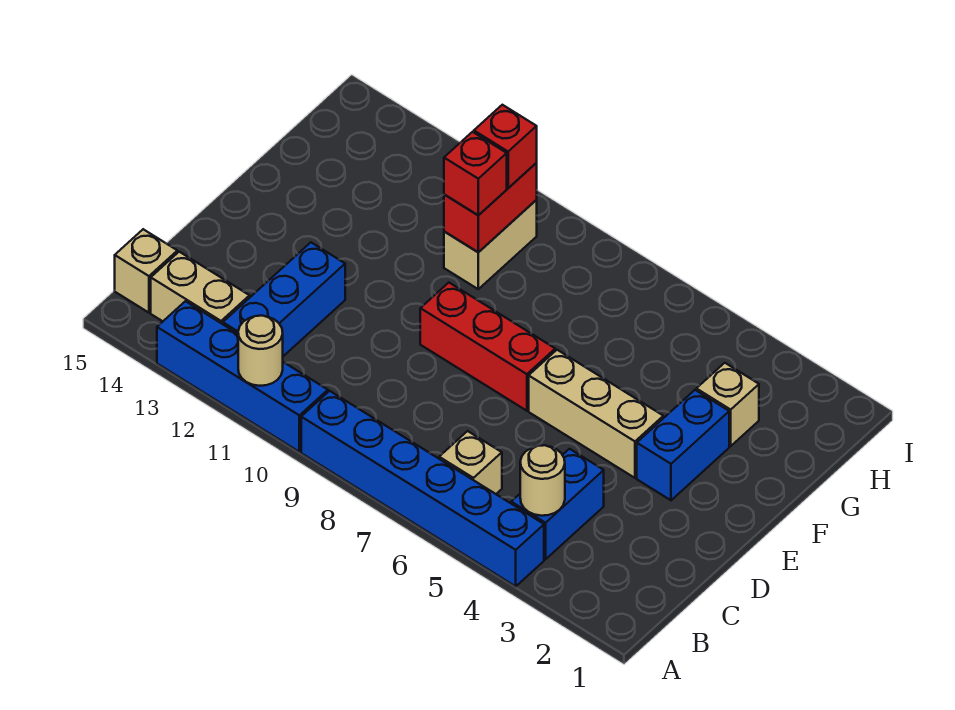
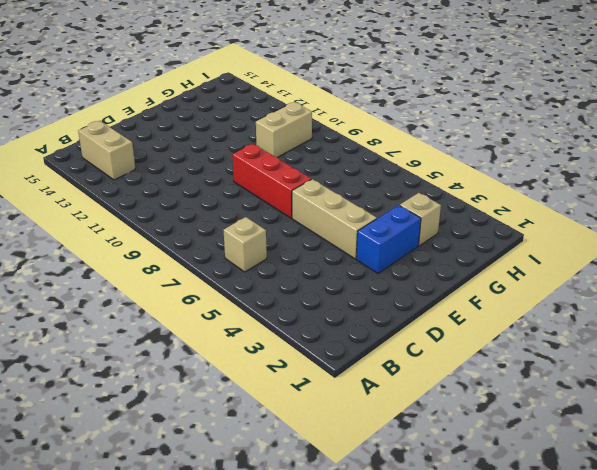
none -> blue brick A4:A9 level 1
none -> blue brick A10:A13 level 1
none -> blue brick B4:C4 level 1

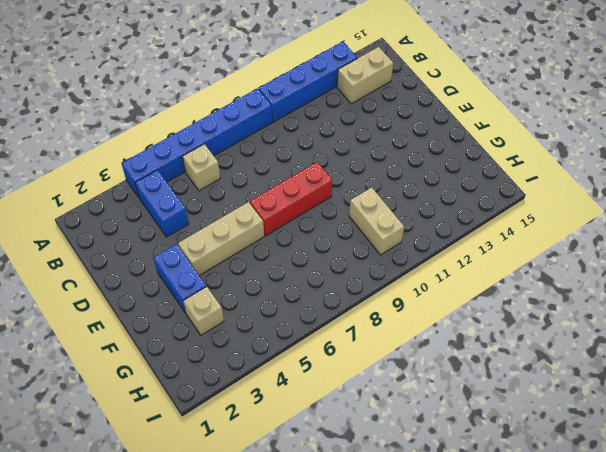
none -> blue brick B12:D12 level 1
none -> tan brick B15 level 1
none -> tan round brick A11 level 2

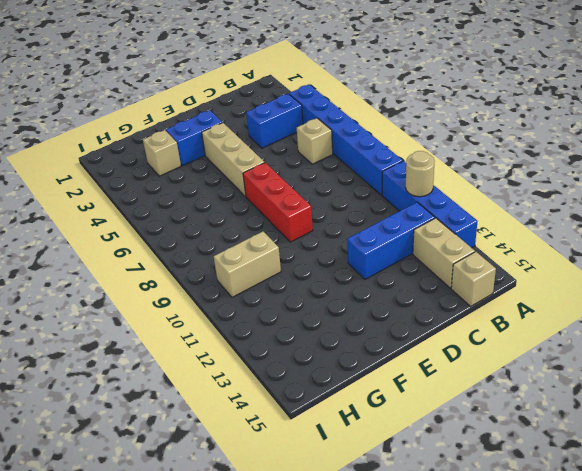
none -> tan round brick B4 level 2
none -> red brick G10:H10 level 2
none -> red brick G10 level 3

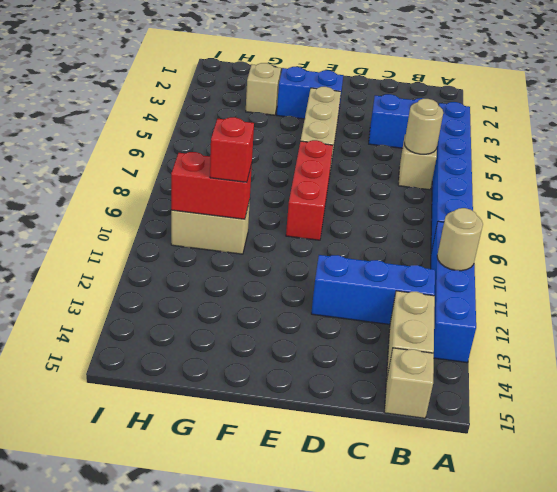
tan round brick B6 level 2 -> tan round brick B4 level 2
none -> red brick H10 level 3

